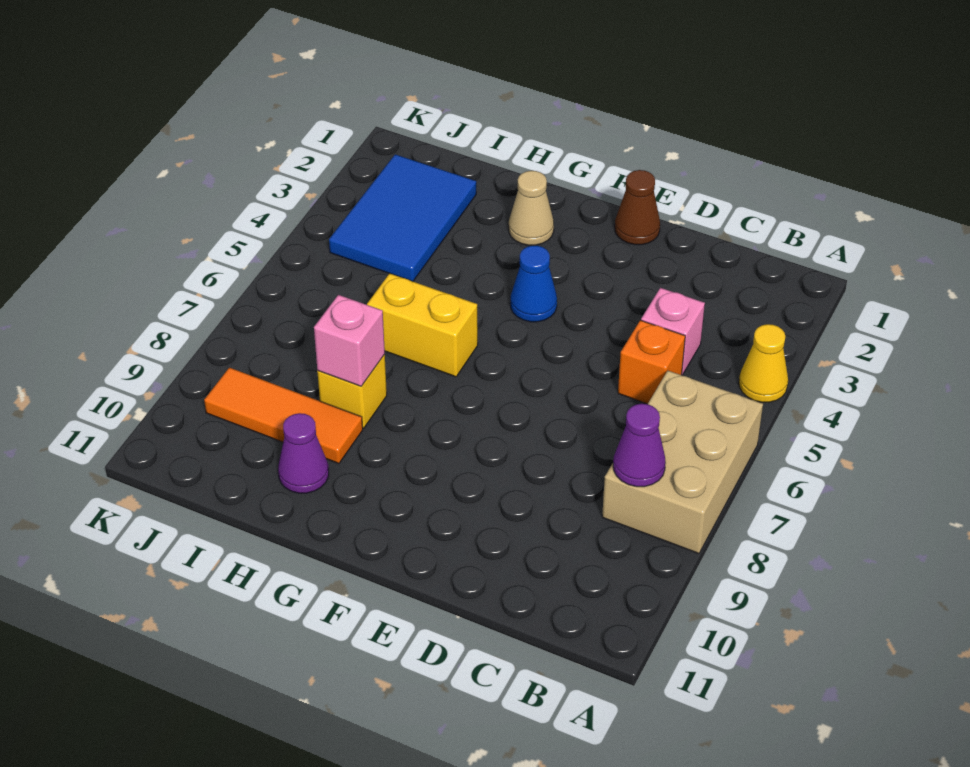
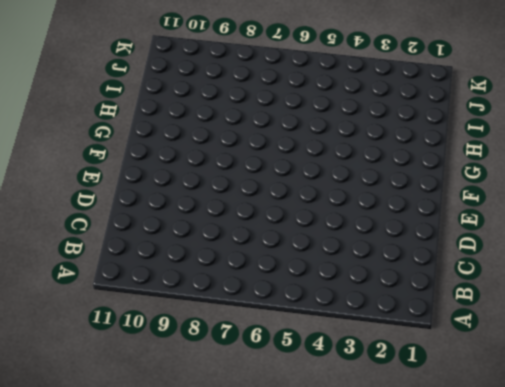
none -> yellow cone A4 level 1
none -> tan brick A6:B8 level 1
none -> pink brick C4 level 1

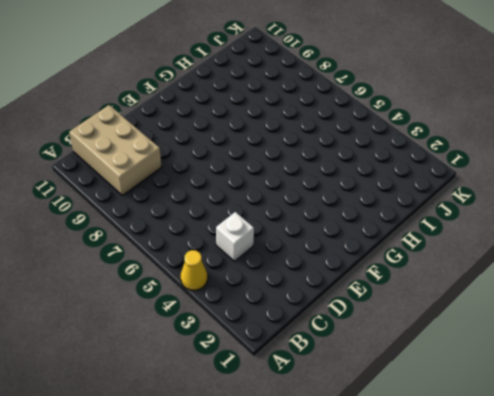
tan brick B9:C11 level 1 -> tan brick A6:B8 level 1
white brick C4 level 1 -> pink brick C4 level 1
none -> orange brick C5 level 1
none -> brown cone E1 level 1
none -> blue cone F4 level 1

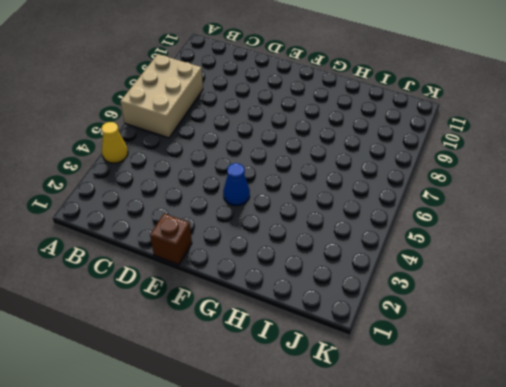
brown brick E1 level 1 -> brown cone E1 level 1
none -> pink brick C4 level 1
none -> orange brick C5 level 1
none -> tan cone G2 level 1

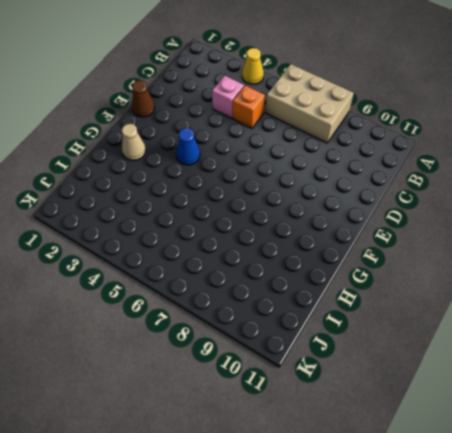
none -> yellow brick G6:H6 level 1
none -> yellow brick H8 level 1
none -> orange tile H9:J9 level 1

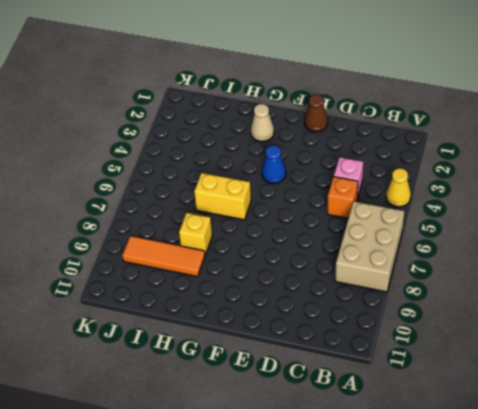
none -> purple cone H10 level 1
none -> blue tile I2:J4 level 1
none -> purple cone B8 level 2

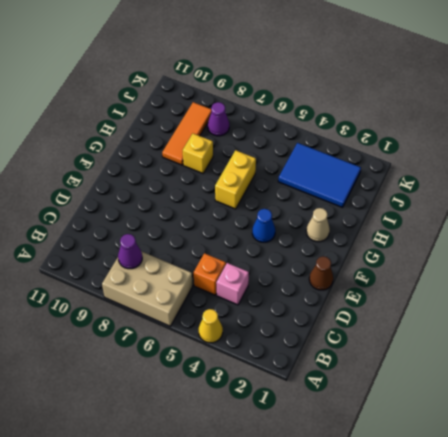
purple cone J8 level 1 -> purple cone H10 level 1
none -> pink brick H8 level 2

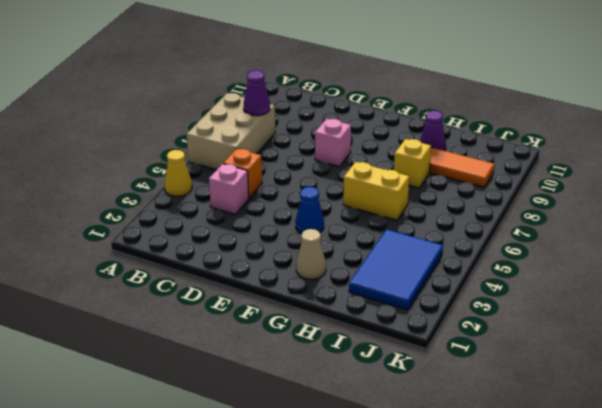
pink brick E8 level 1 -> pink brick H8 level 2
none -> brown cone E1 level 1

